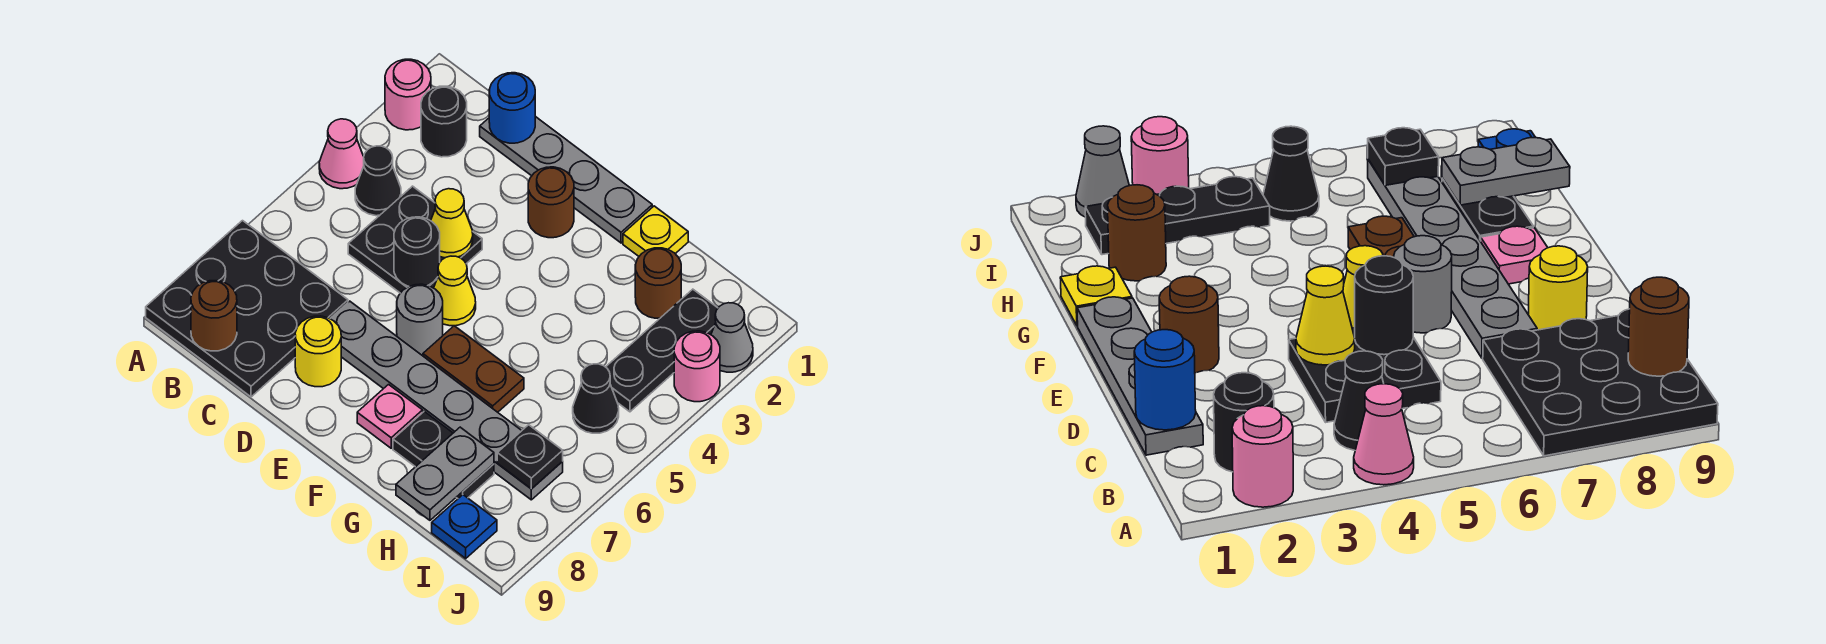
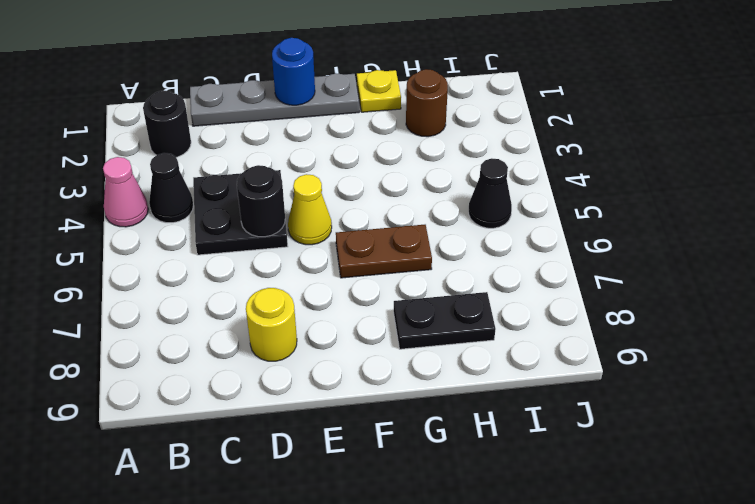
blue round brick E1 level 2 -> blue round brick C1 level 2
none -> pink round brick A2 level 1
none -> black plate A7:C9 level 1
none -> grey plate D7:I7 level 1

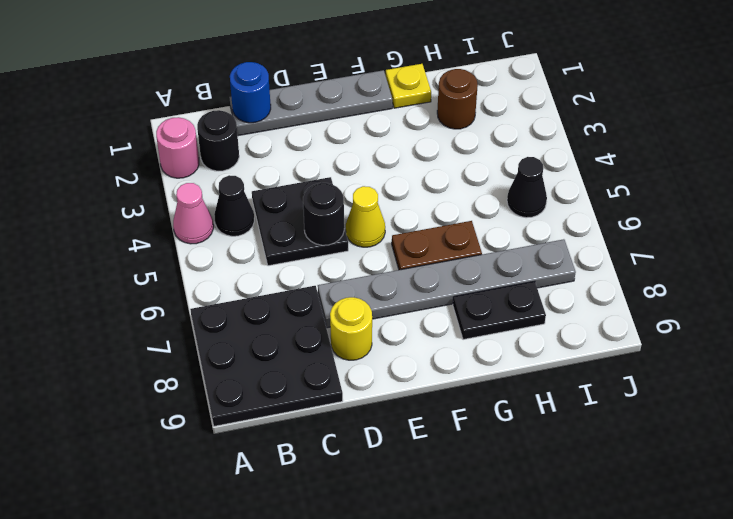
none -> brown round brick E2 level 1
none -> grey round brick E6 level 1
none -> pink plate F8 level 1

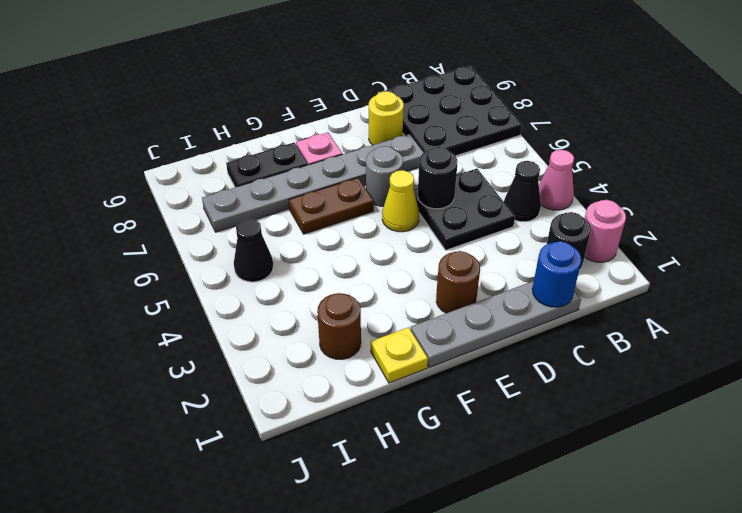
none -> black plate I2:I4 level 1
none -> blue plate I9 level 1
none -> grey cone J2 level 1

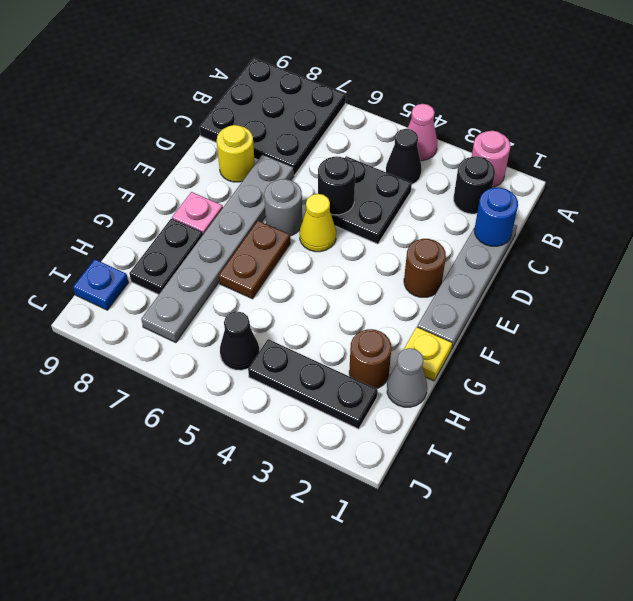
grey cone H1 level 1 -> grey cone J2 level 1
none -> pink round brick J3 level 1
none -> brown round brick B9 level 2
none -> yellow cone D4 level 2

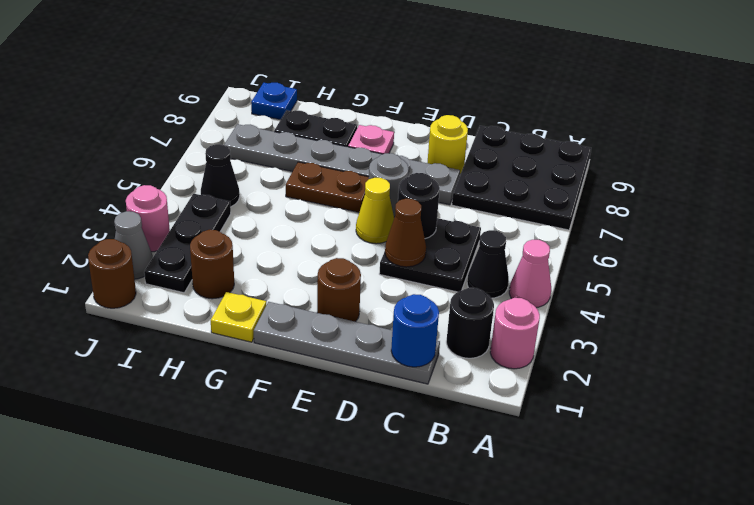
brown cone D4 level 2 -> yellow cone D4 level 2
brown round brick J1 level 1 -> brown round brick B9 level 2
none -> grey plate H8:H9 level 2
none -> black plate I7 level 2

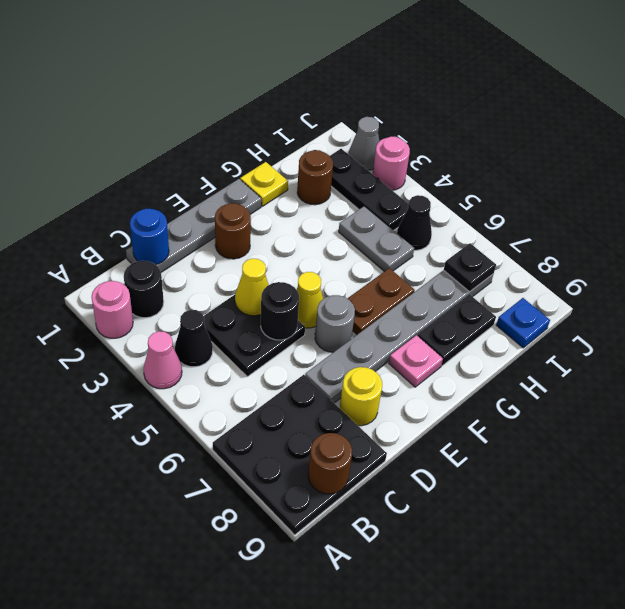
grey plate H4:H5 level 1 -> grey plate H8:H9 level 2

